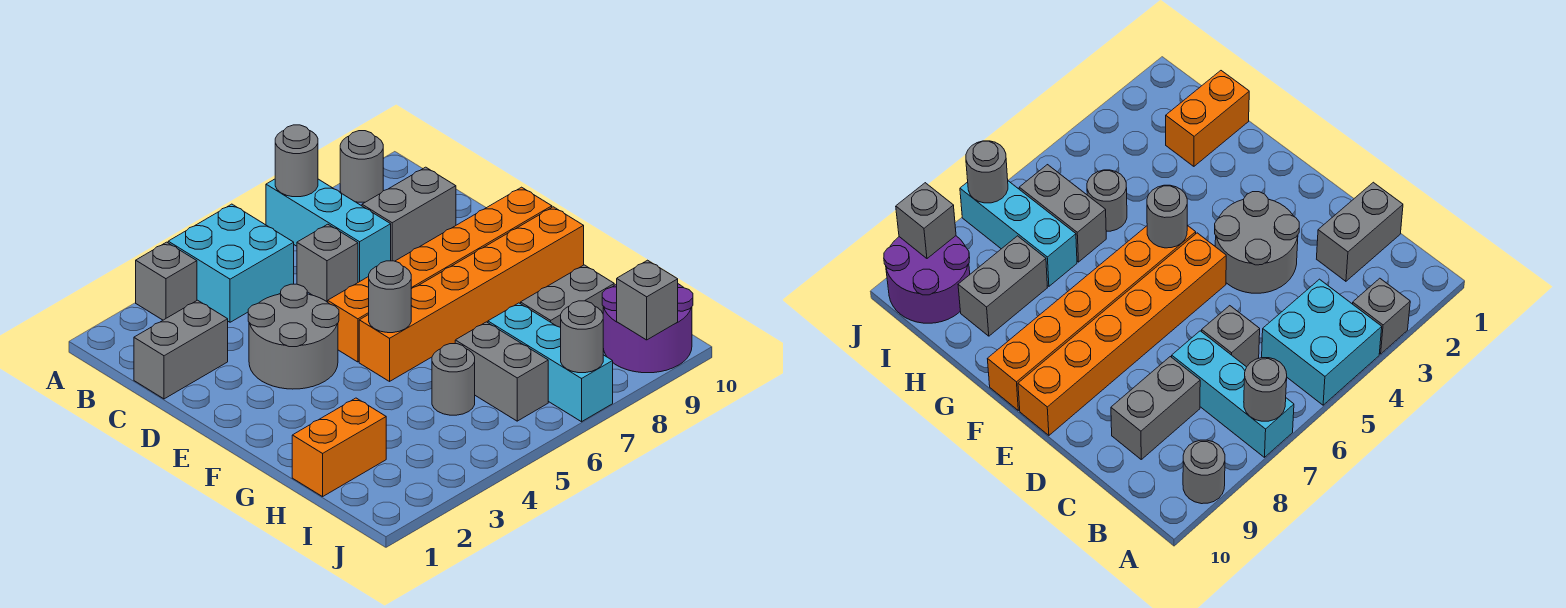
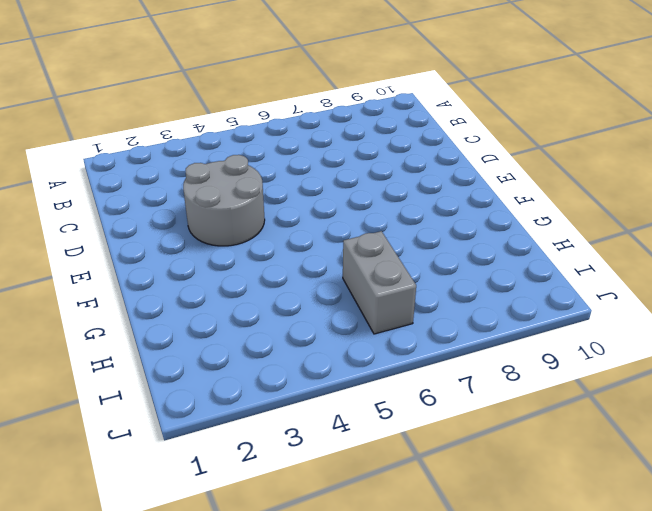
none -> grey brick A3 level 1
none -> cyan brick A4:B5 level 1
none -> cyan brick A7:C7 level 1

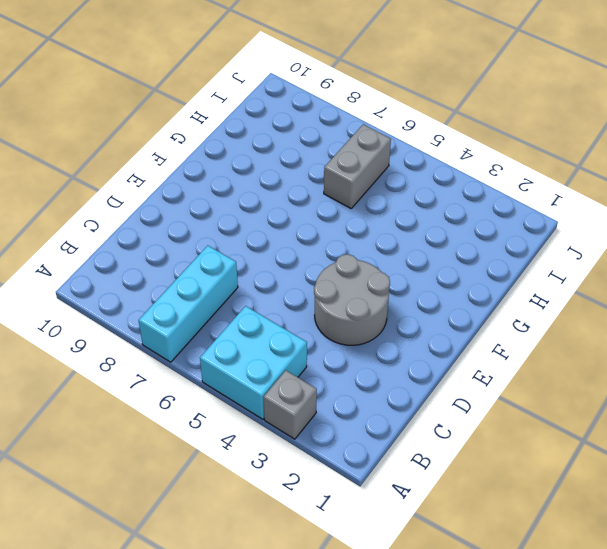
none -> grey round brick A9 level 1
none -> grey brick C1:C2 level 1
none -> grey brick C6 level 1

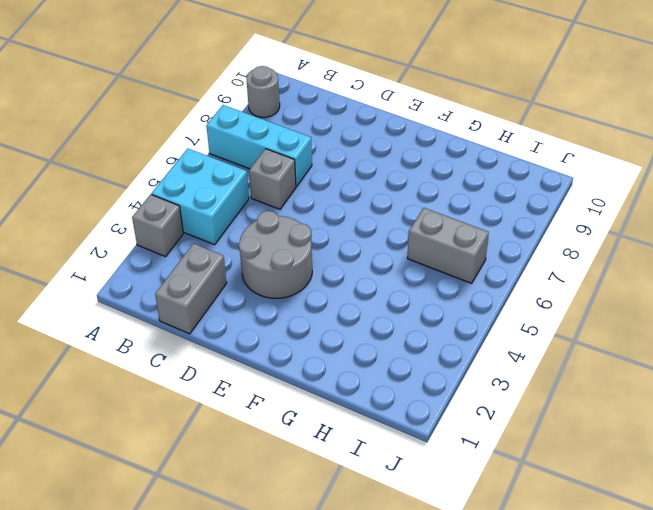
none -> grey brick C8:C9 level 1
none -> orange brick E5:E10 level 1
none -> orange brick F5:F10 level 1

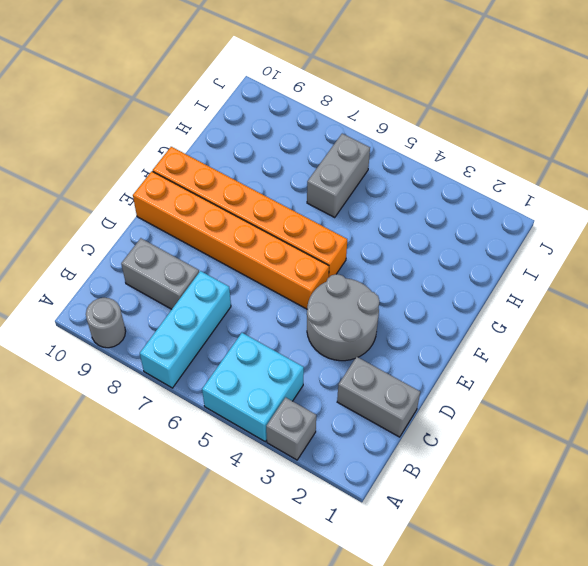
none -> grey brick C6 level 1
none -> orange brick H1:H2 level 1
none -> grey round brick H5 level 1

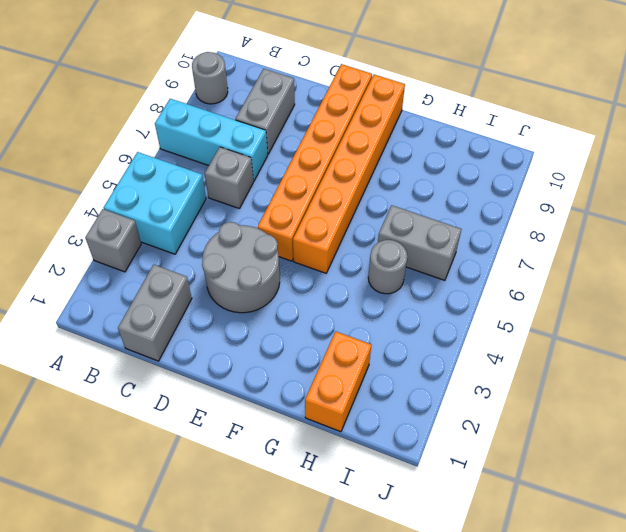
none -> cyan brick H7:J7 level 1
none -> grey brick H8:H9 level 1
none -> purple round brick I9:J10 level 1

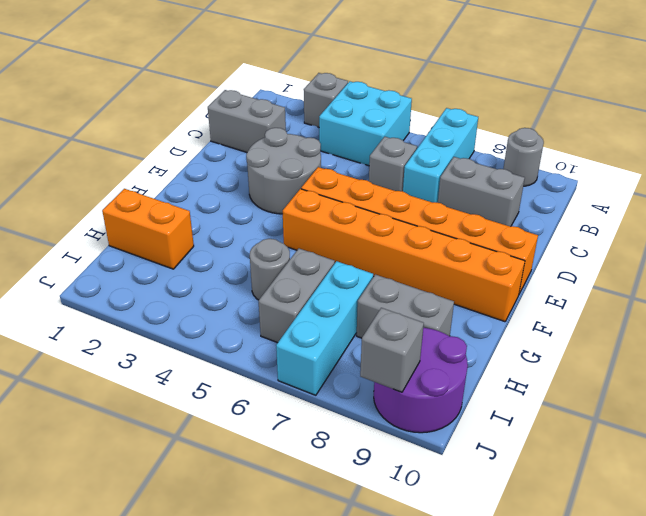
none -> grey round brick A7 level 2
none -> grey round brick F5 level 2
none -> grey round brick J7 level 2

